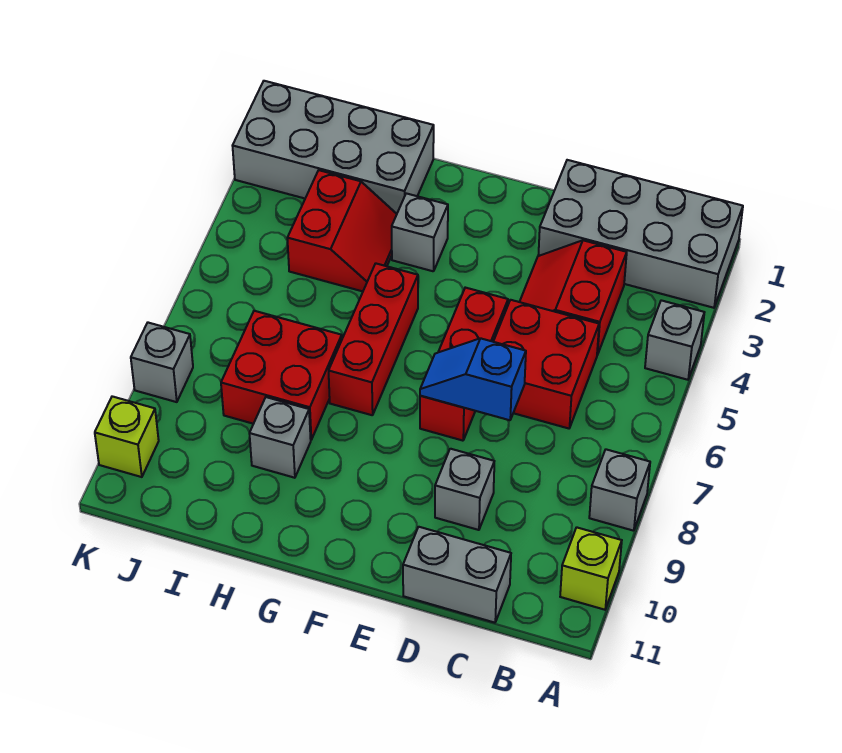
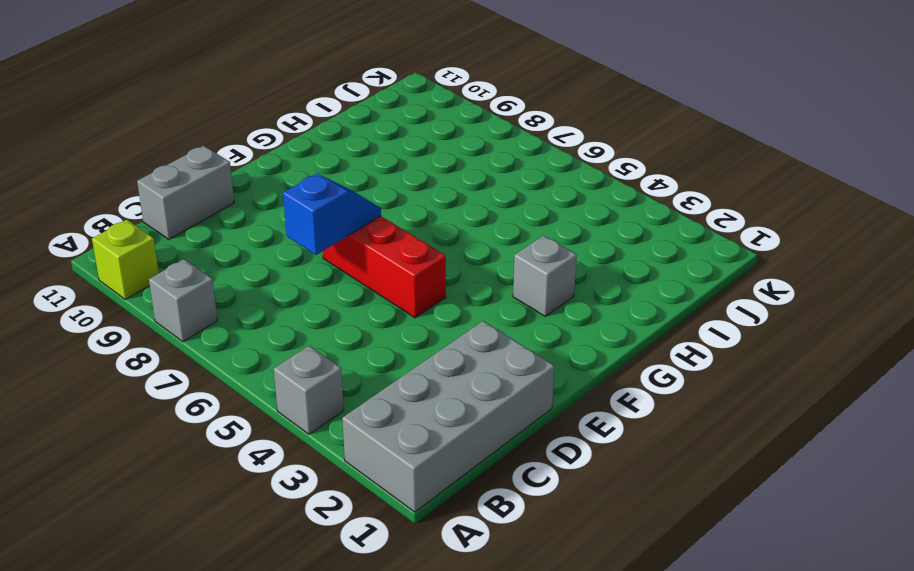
none -> red slope C3:D4 level 1 top C
none -> red brick C5:D6 level 1
none -> grey brick D9 level 1

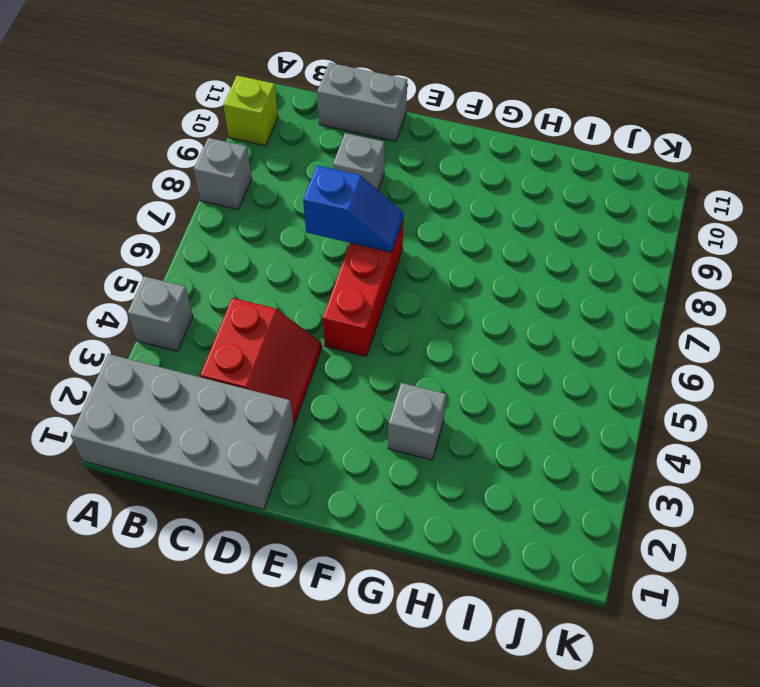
none -> red brick C5:D6 level 1
none -> red brick G5:G7 level 1
none -> grey brick H1:K2 level 1

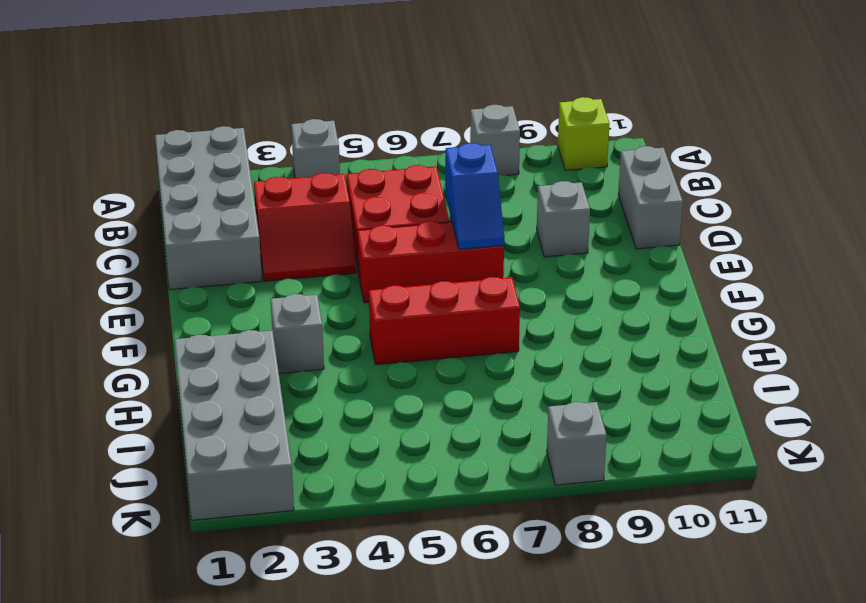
none -> red slope H3:I4 level 1 top I
none -> red brick H7:I8 level 1
none -> grey brick H9 level 1

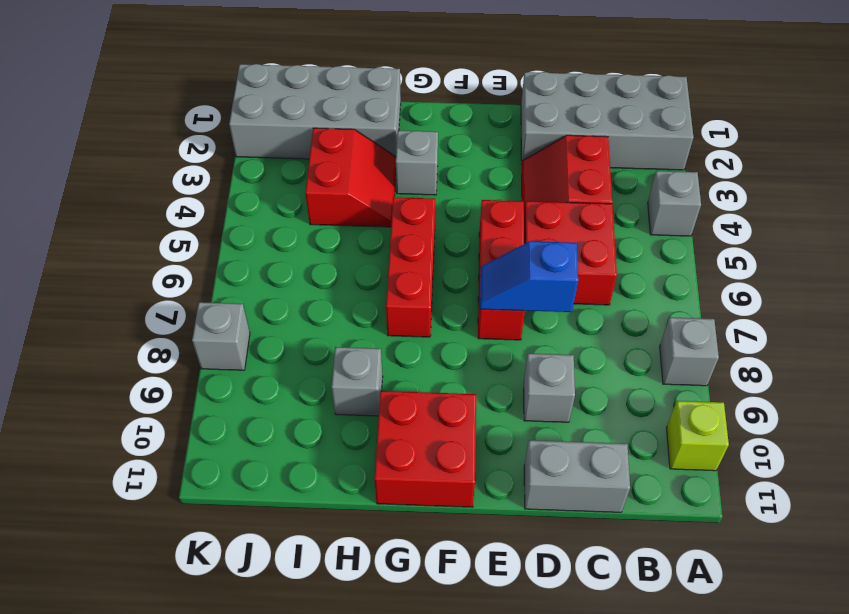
red brick F10:G11 level 1 -> red brick H7:I8 level 1
none -> lime brick K10 level 1

